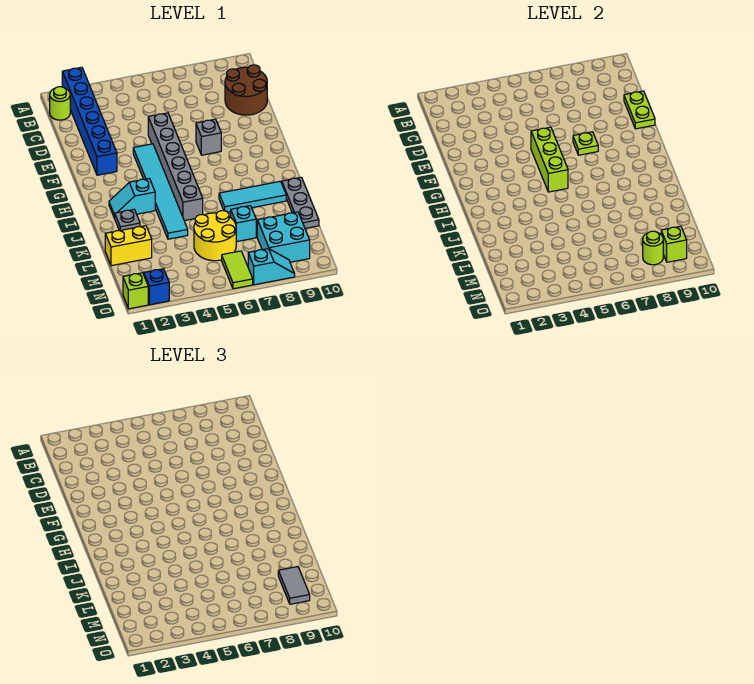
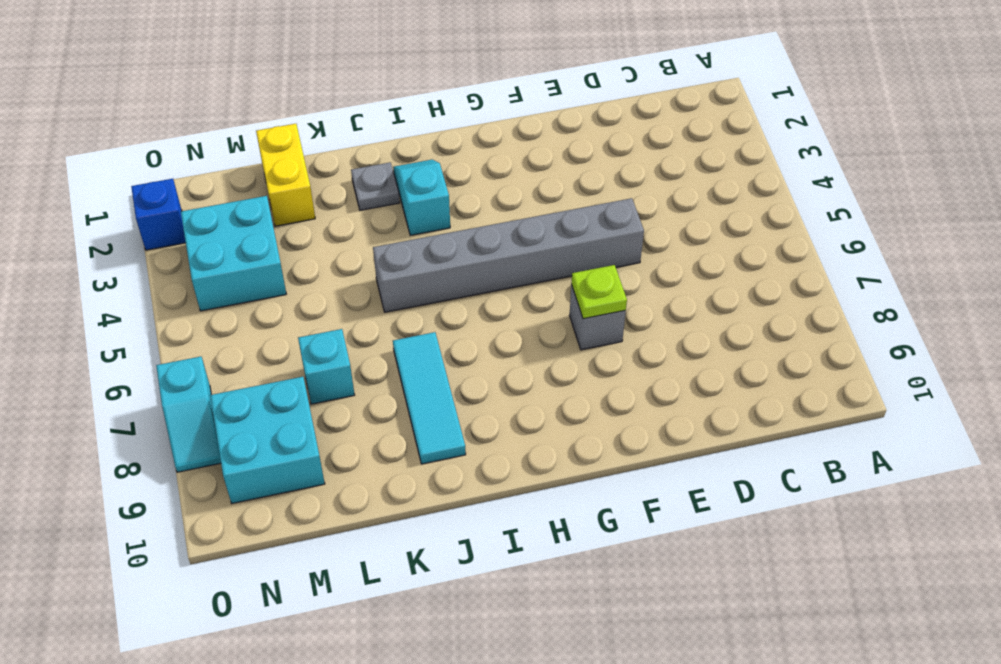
cyan brick M3:N4 level 1 -> none
none -> blue brick A2:F2 level 1
none -> lime round brick B1 level 1
none -> brown round brick C9:D10 level 1

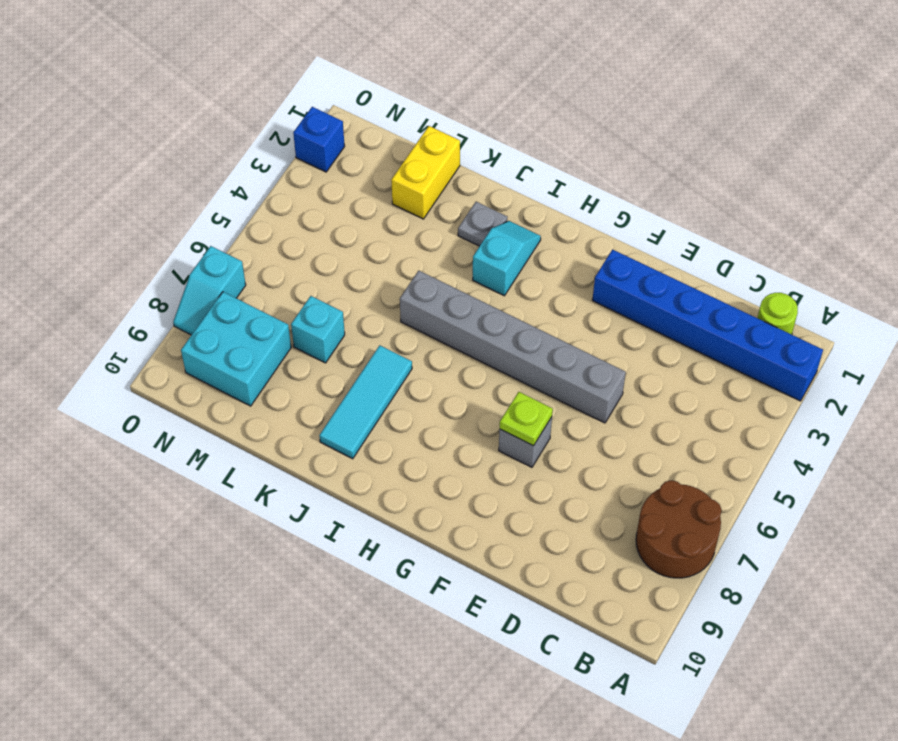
brown round brick A7:B8 level 1 -> brown round brick C9:D10 level 1
none -> cyan tile F4:K4 level 1
none -> grey plate J10:L10 level 1
none -> yellow round brick L5:M6 level 1

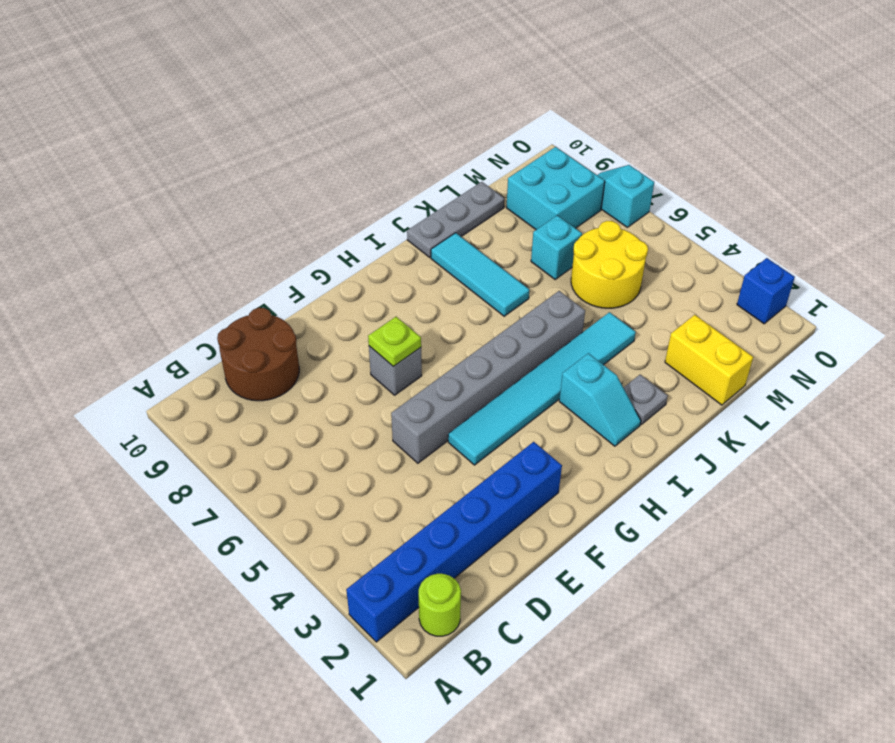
none -> lime tile N6:O6 level 1
none -> lime brick O1 level 1
none -> lime plate D10:E10 level 2

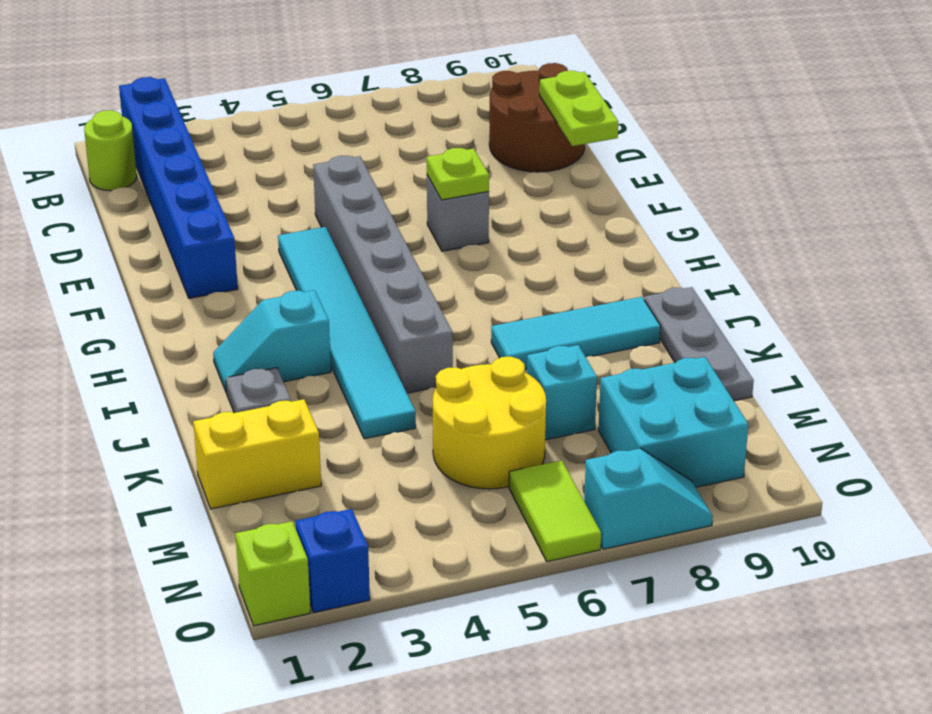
none -> lime brick F5:H5 level 2
none -> lime round brick N8 level 2
none -> lime brick N9 level 2

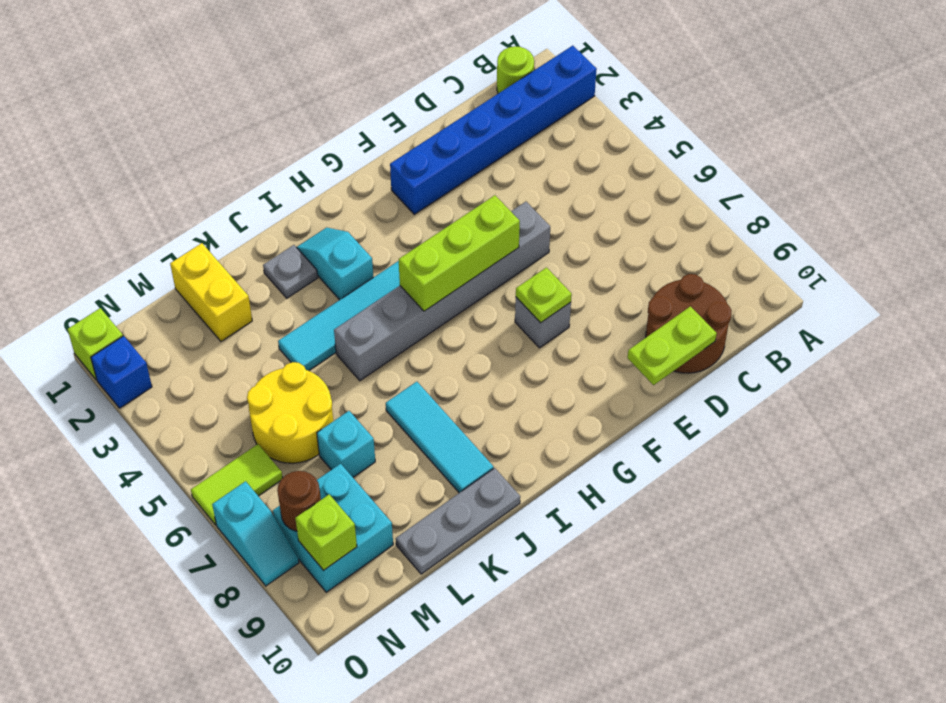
brown round brick N8 level 2 -> lime round brick N8 level 2
none -> grey tile M9:N9 level 3

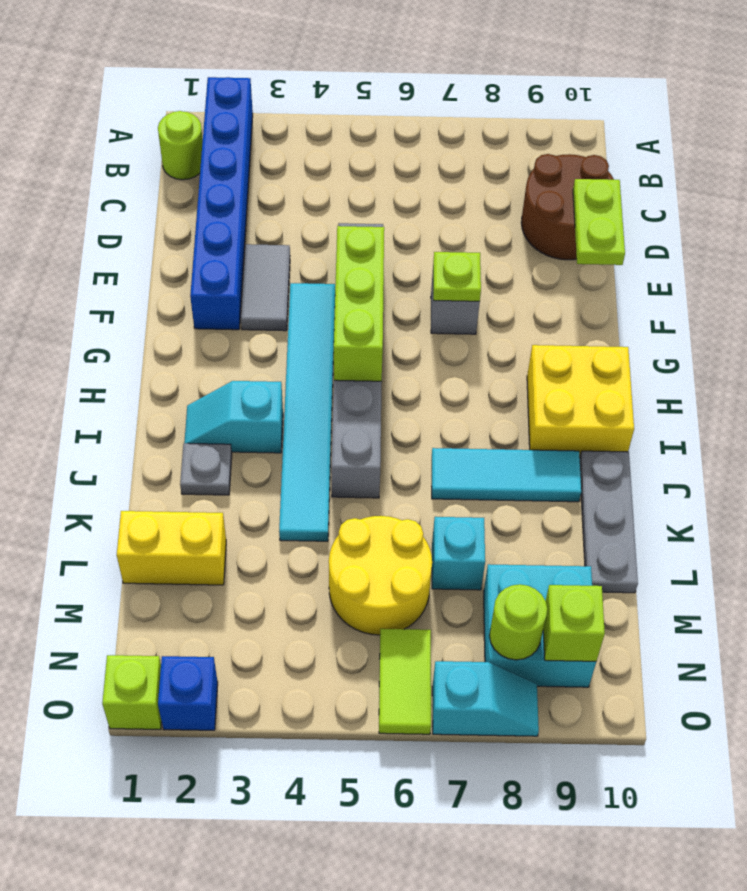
grey tile E3:F3 level 1 -> grey tile M9:N9 level 3
yellow brick H9:I10 level 1 -> none

